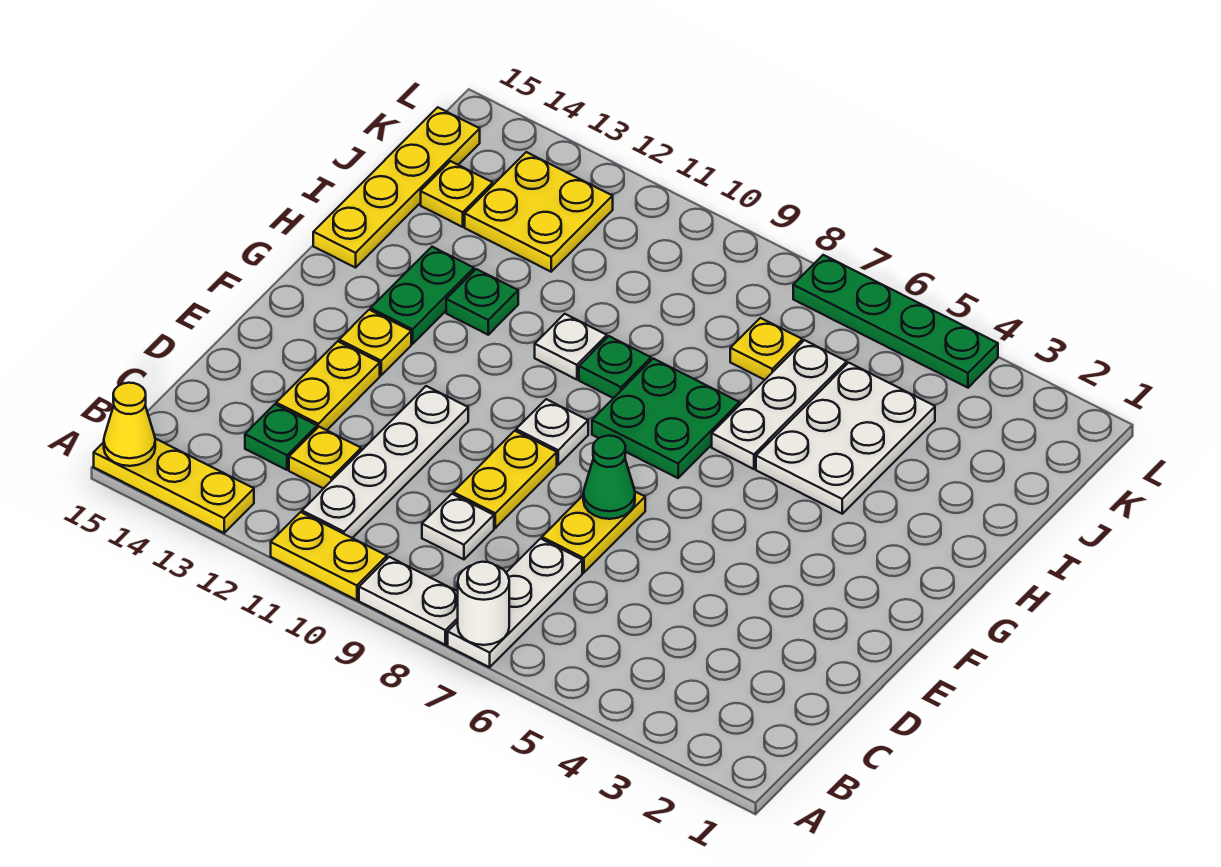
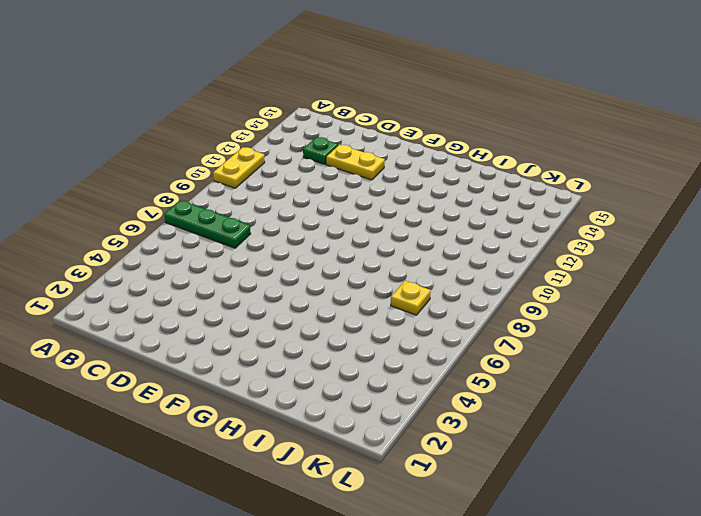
green plate A7:C7 level 1 -> white plate A7:C7 level 1
none -> white plate A8:A9 level 1
none -> yellow plate A13:A15 level 1
none -> white plate B11:E11 level 1

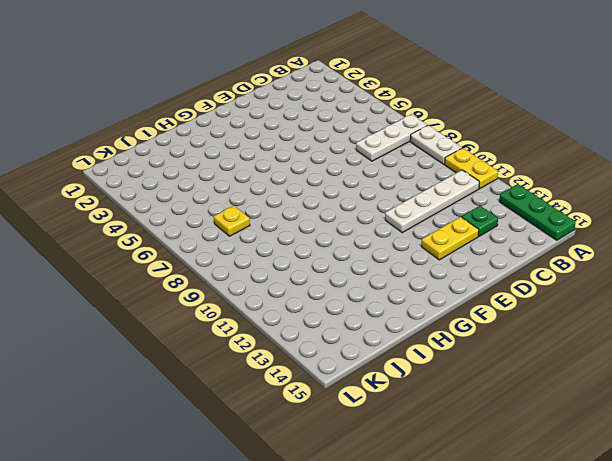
green plate A13:A15 level 1 -> yellow plate A13:A15 level 1
none -> white plate C9 level 1
none -> yellow plate C12 level 1
none -> yellow plate D7:E7 level 1

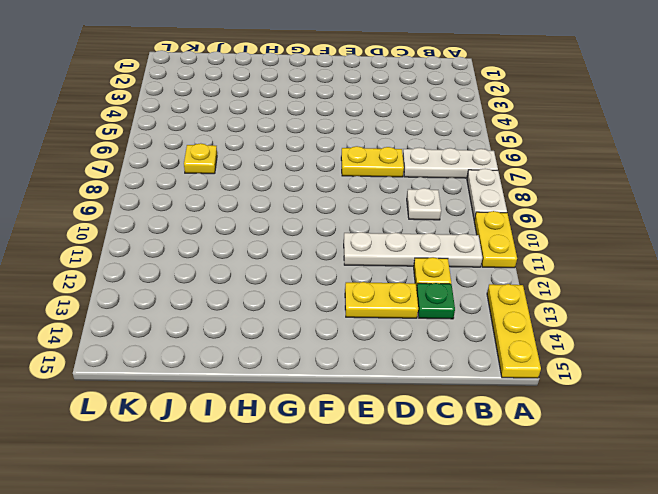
none -> yellow plate D9:E9 level 1
none -> white plate F9 level 1
none -> yellow plate F13 level 1

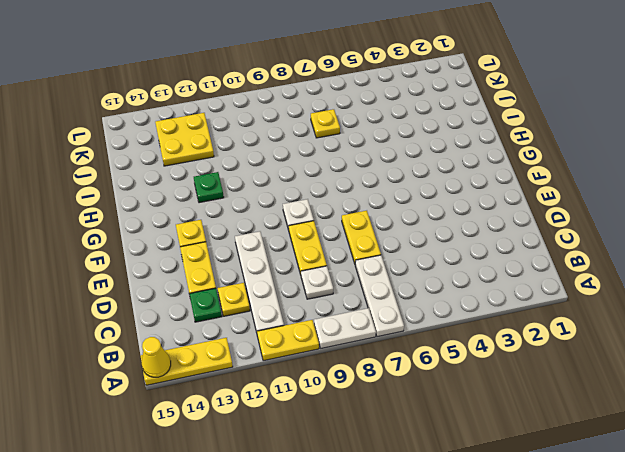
none -> green plate G7:H8 level 1
none -> green plate G13:H13 level 1
none -> white plate H4:J5 level 1

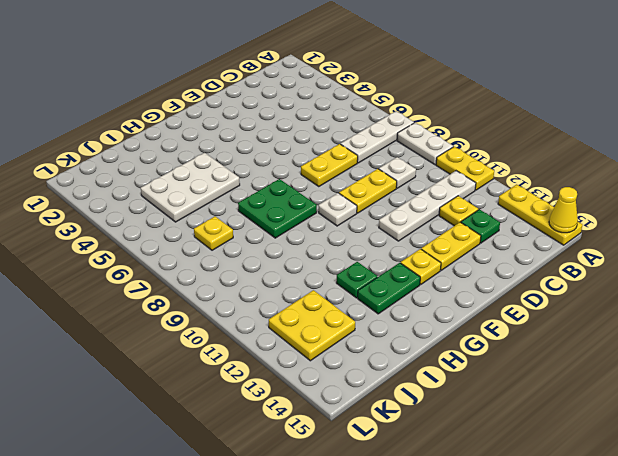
none -> white plate H6:J6 level 1
none -> green plate H9 level 1
none -> white plate H10 level 1

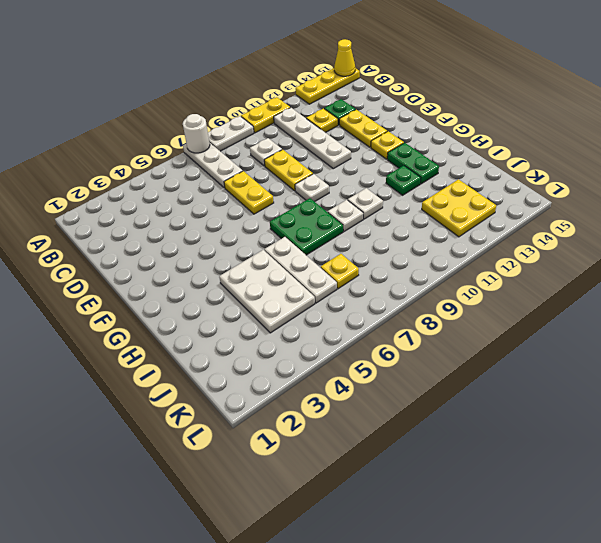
white plate H9 level 1 -> green plate H9 level 1
none -> yellow plate H15:K15 level 1
none -> yellow plate J14 level 1
none -> green plate L4:L7 level 1

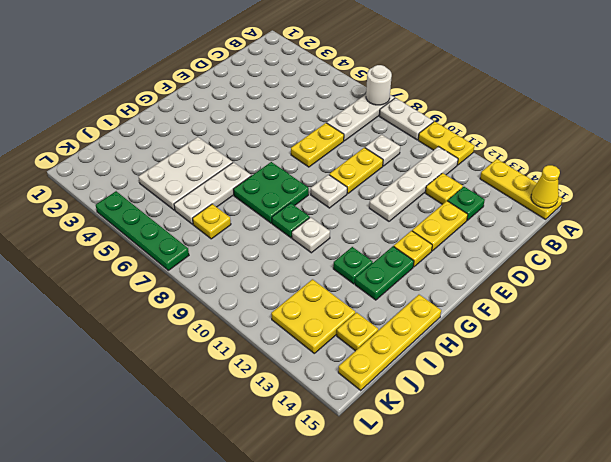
none -> green cone E7 level 2

